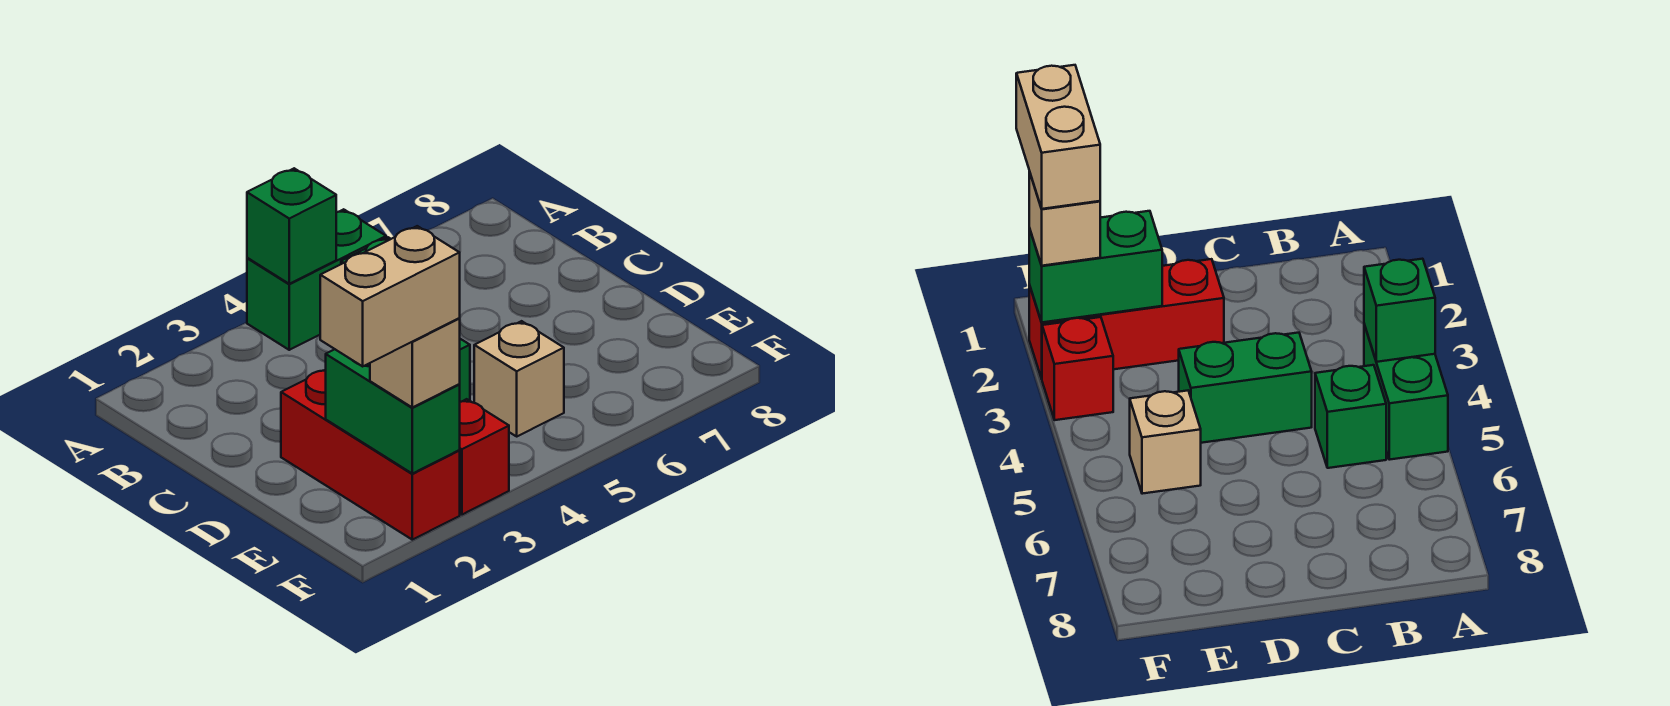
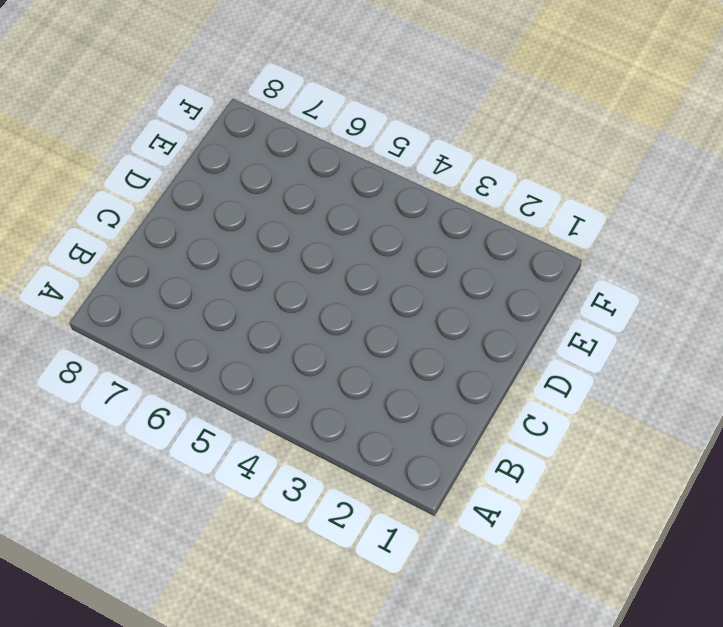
none -> green brick A4:A5 level 1
none -> green brick B5 level 1

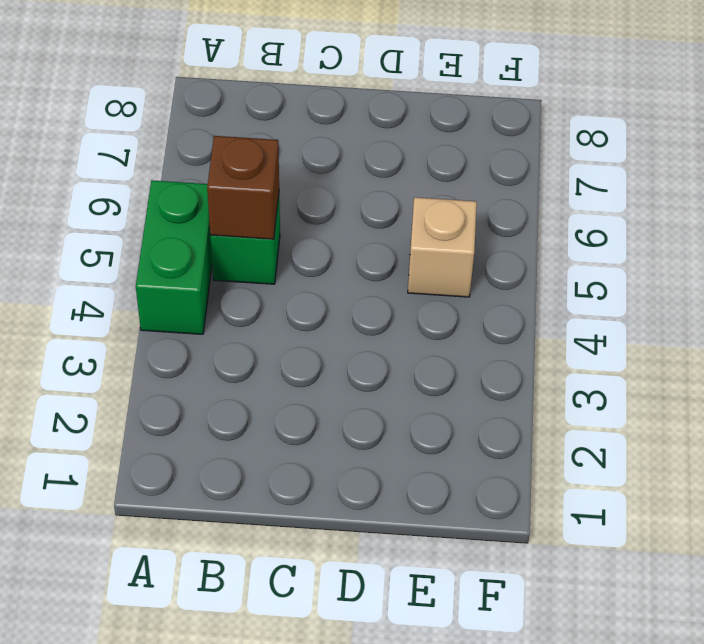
brown brick B5 level 2 -> none
none -> green brick C4:D4 level 1
none -> red brick D2:F2 level 1

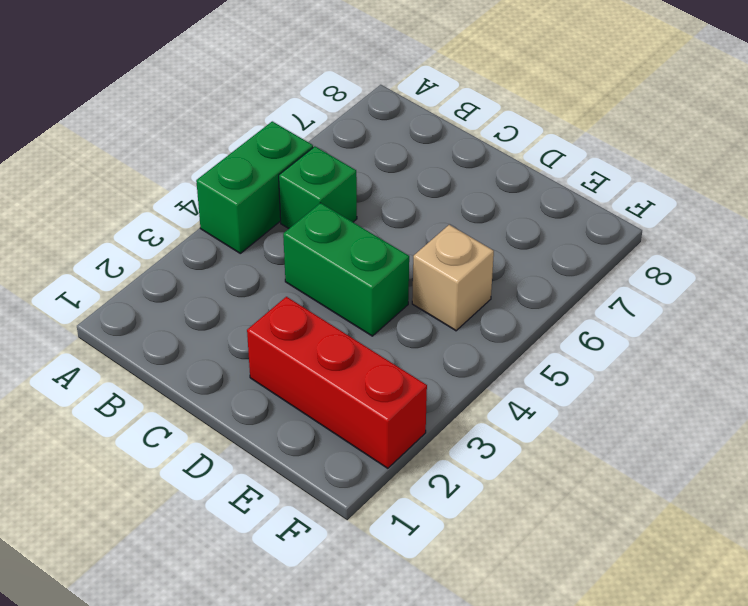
none -> red brick F3 level 1
none -> green brick A4 level 2

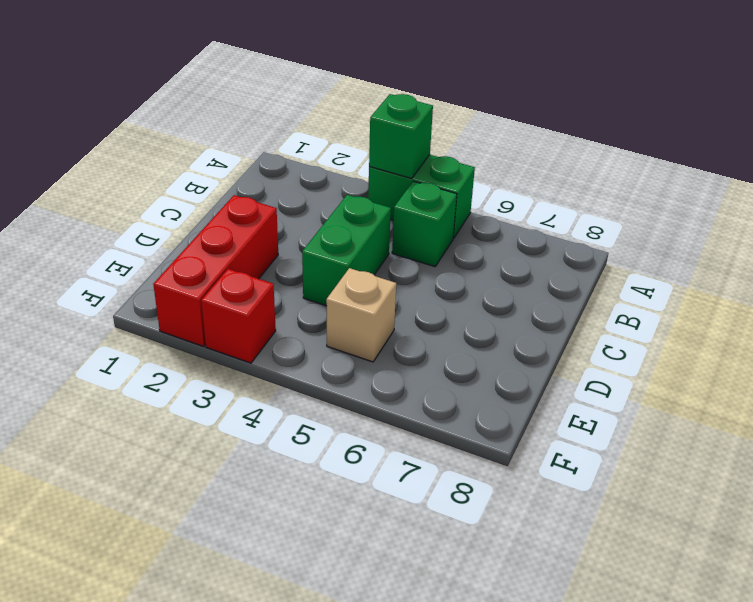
none -> green brick E2:F2 level 2
none -> tan brick F2 level 3

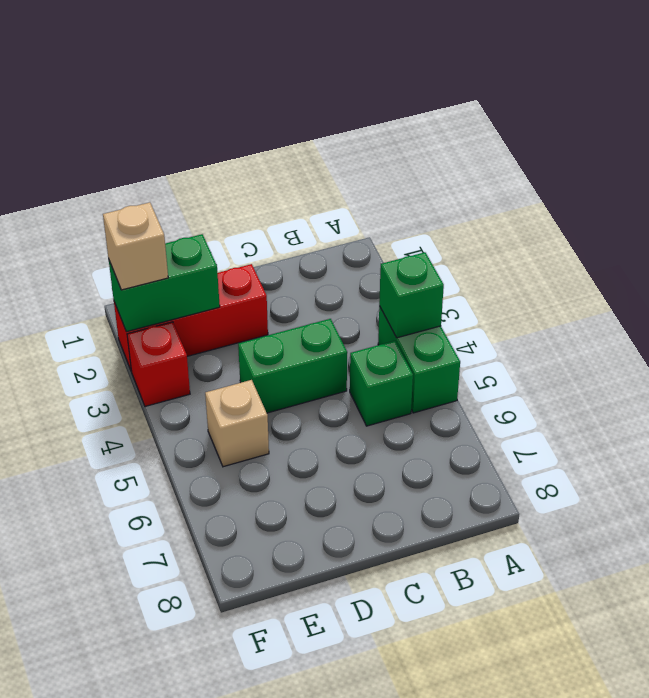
none -> tan brick F1:F2 level 4

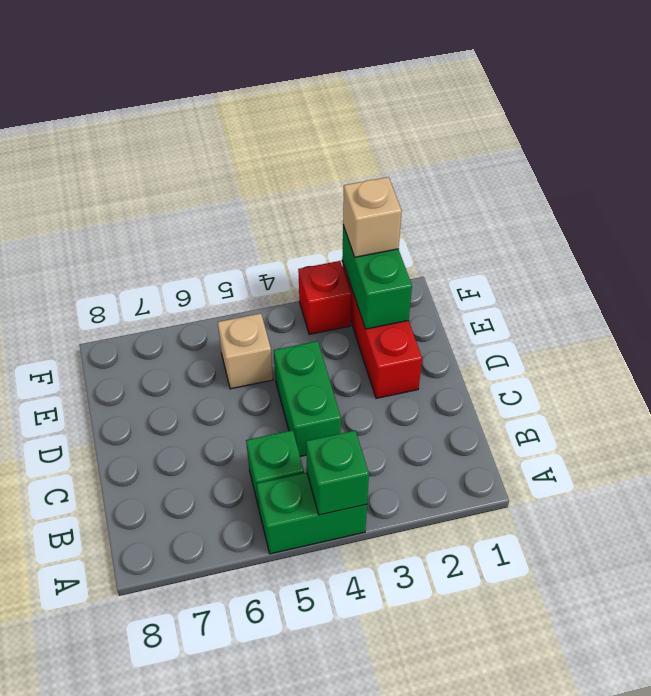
none -> tan brick F1:F2 level 4

